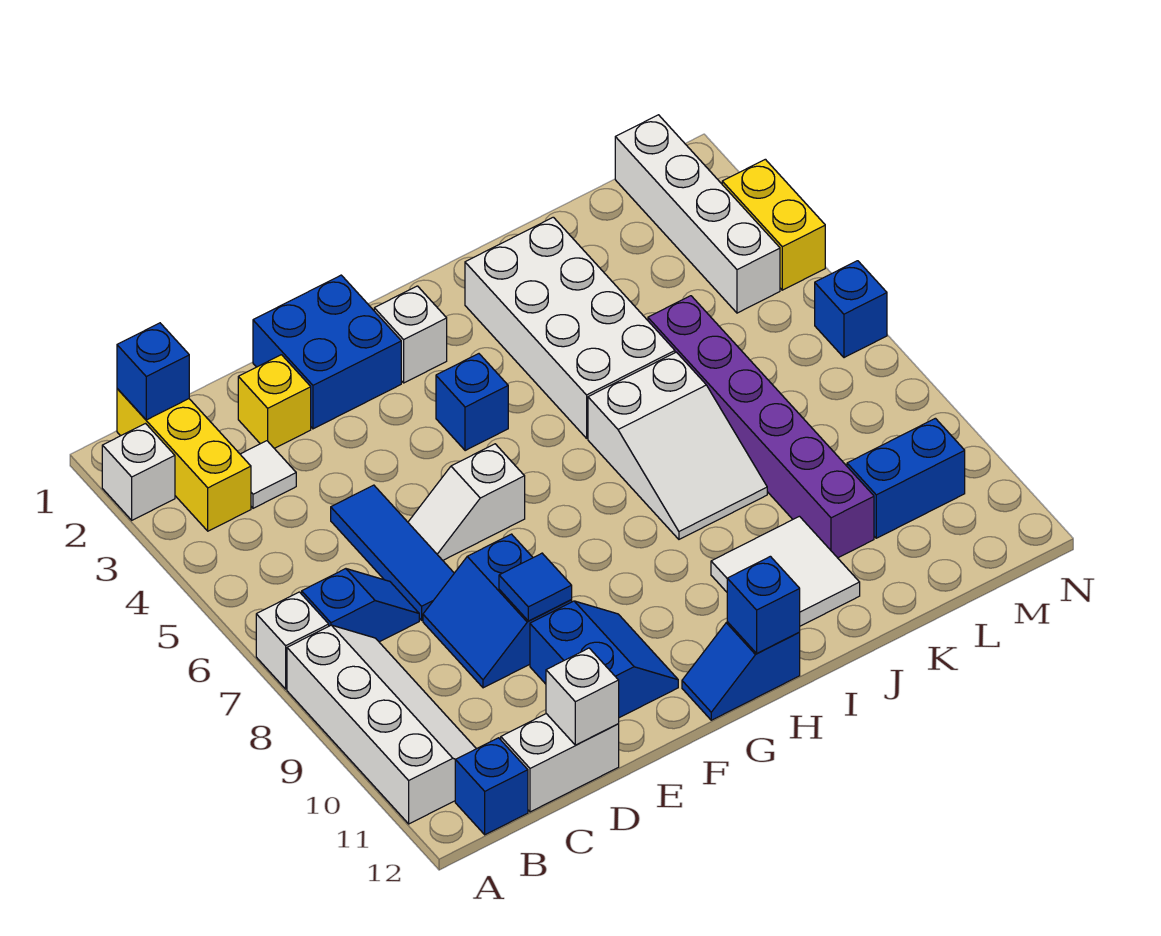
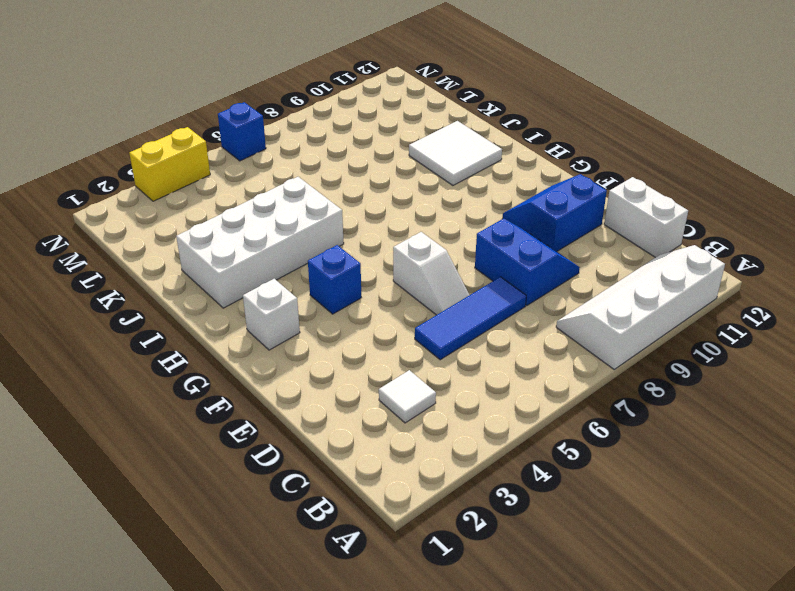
blue slope D8:E9 level 1 top 8 -> blue slope D8:E9 level 1 top E
none -> white brick A2 level 1
none -> white brick A7 level 1
none -> yellow brick B1:B3 level 1

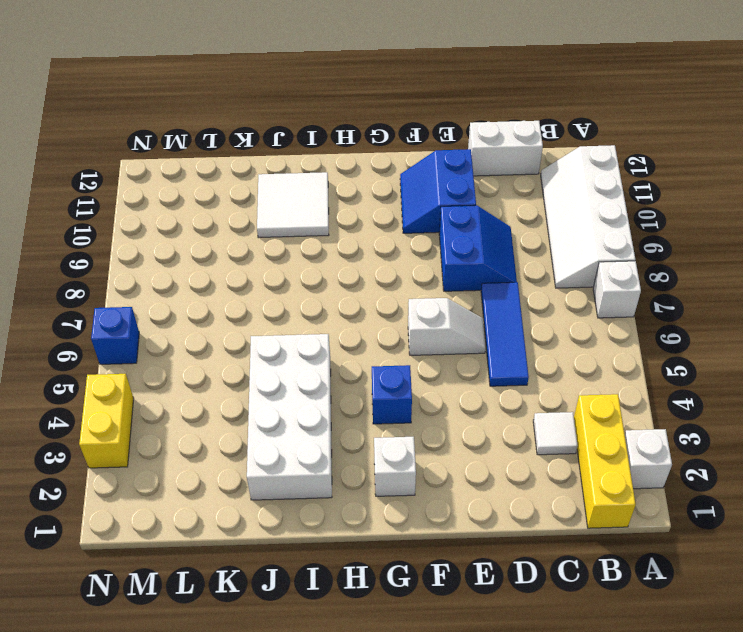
none -> blue slope B7:C7 level 1 top B
none -> blue brick B12 level 1
none -> yellow brick D2 level 1

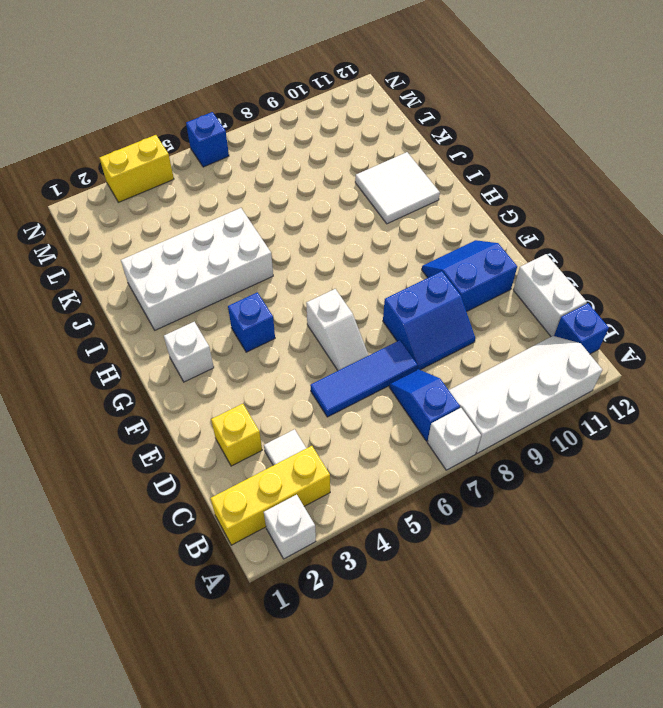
none -> blue brick E1:F2 level 1
none -> blue slope G12:H12 level 1 top H
none -> white slope I6:J8 level 1 top 6

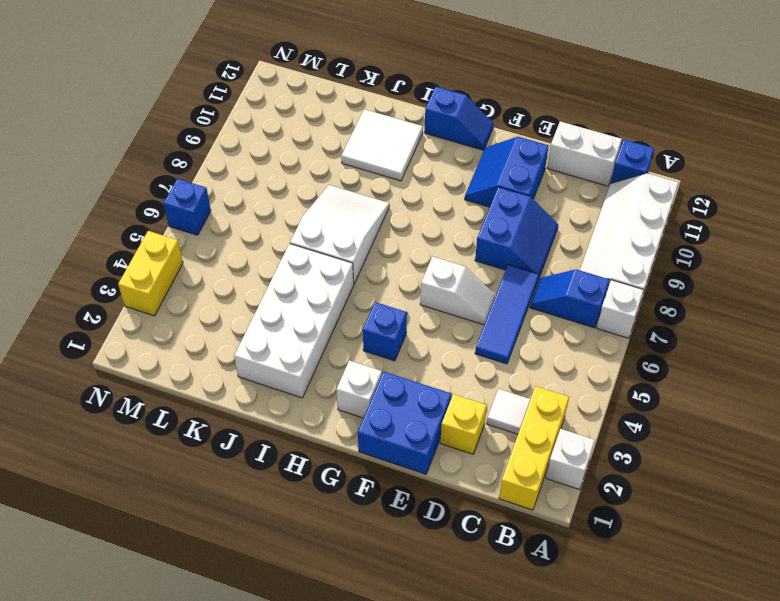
none -> purple brick K5:K10 level 1
none -> blue brick L10:M10 level 1
none -> white brick M1:M4 level 1

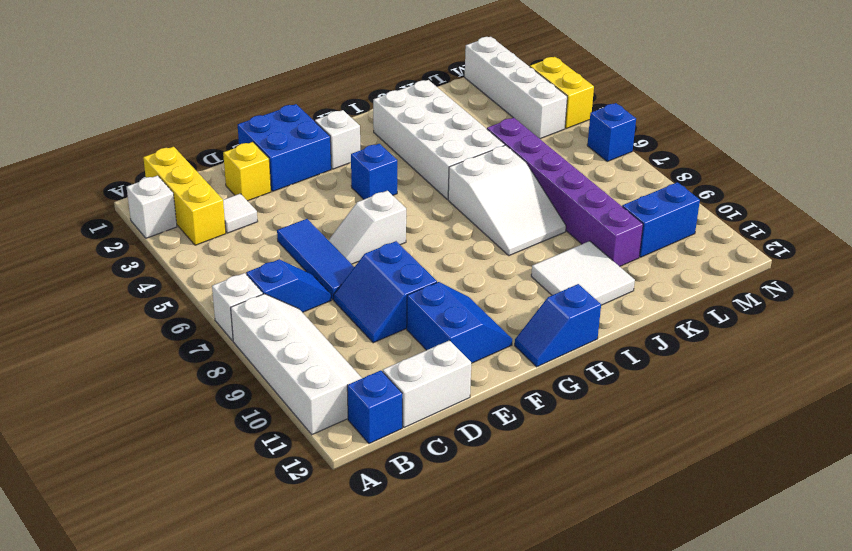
none -> blue brick B1 level 2
none -> white brick D12 level 2
none -> blue tile E9 level 2

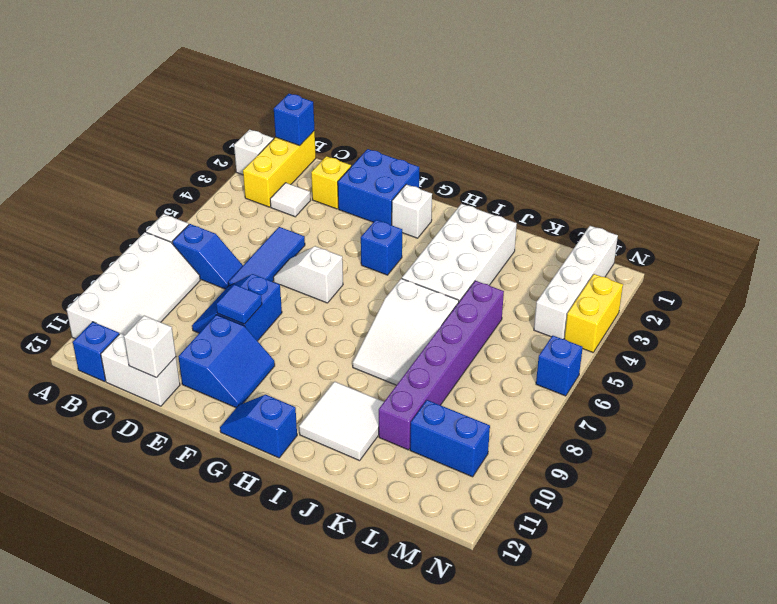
none -> blue brick H12 level 2

